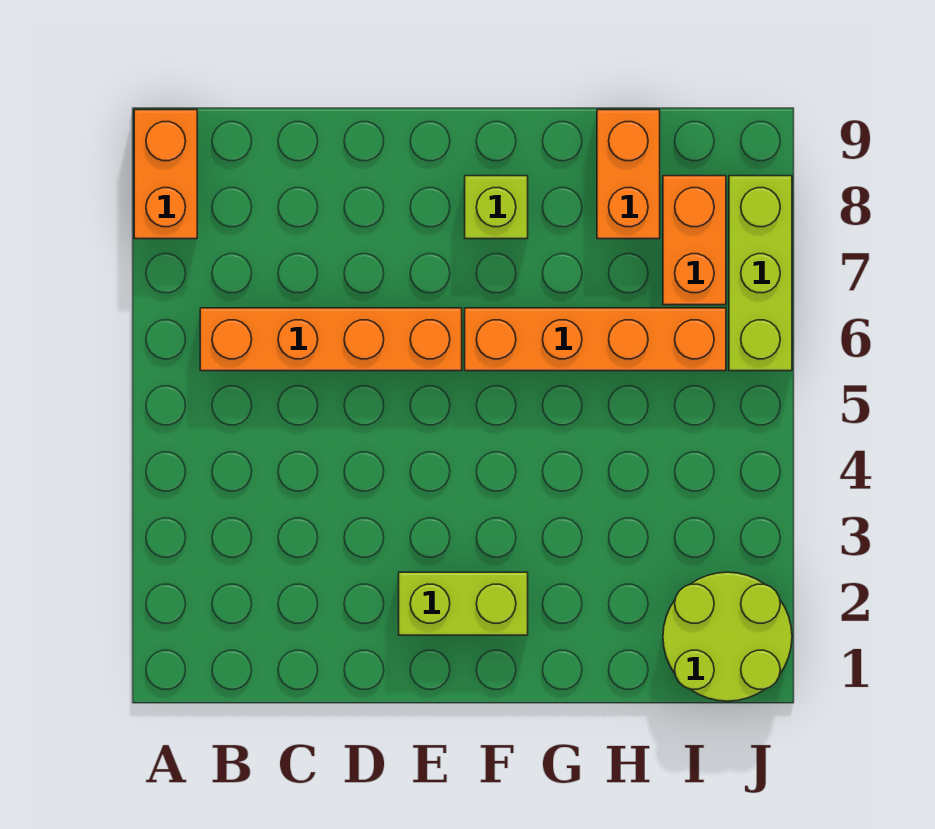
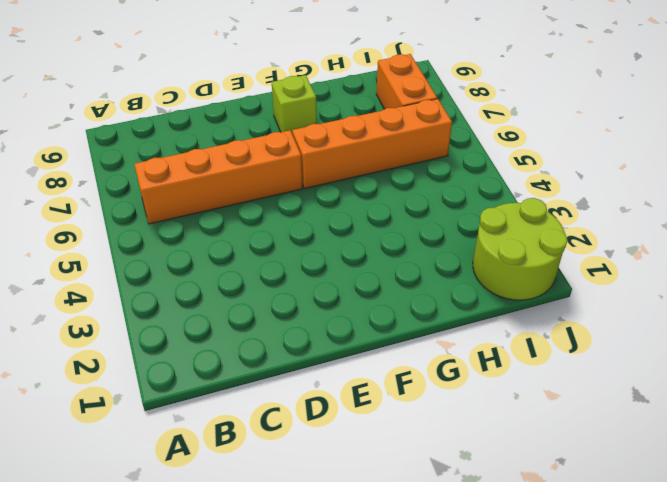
none -> orange brick A8:A9 level 1
none -> lime brick E2:F2 level 1

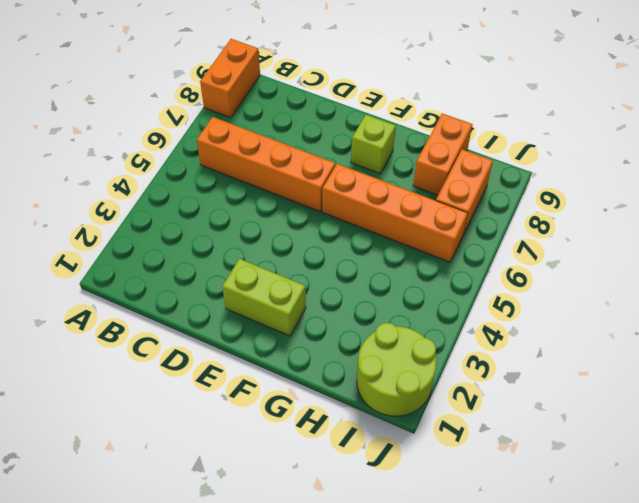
none -> lime brick J6:J8 level 1

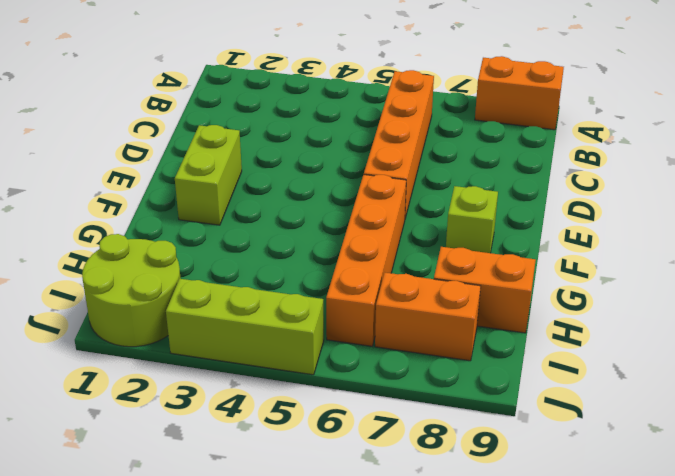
lime brick J3:J5 level 1 -> lime brick J6:J8 level 1

